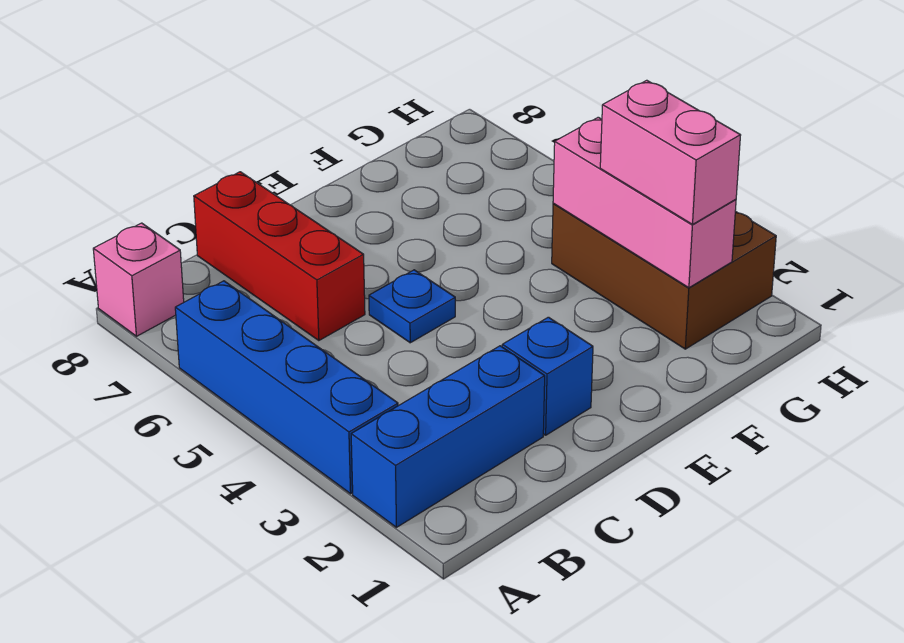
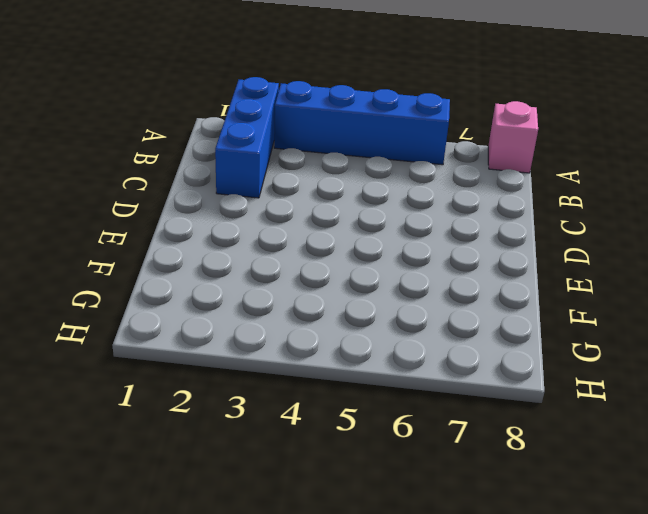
none -> red brick C6:C8 level 1
none -> blue brick D2 level 1

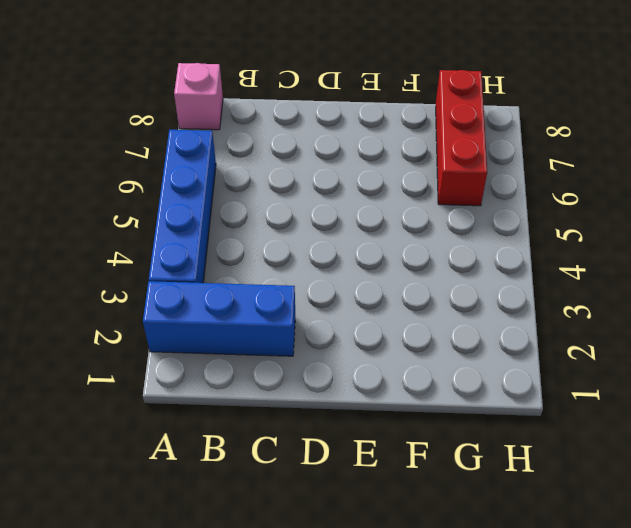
red brick G6:G8 level 1 -> red brick C6:C8 level 1
none -> blue brick D2 level 1
none -> blue plate D5 level 1

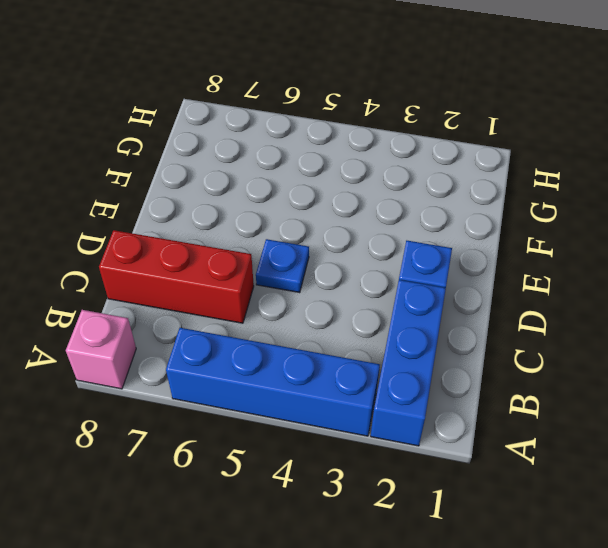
none -> brown brick G2:H4 level 1
none -> pink brick G2:G4 level 2

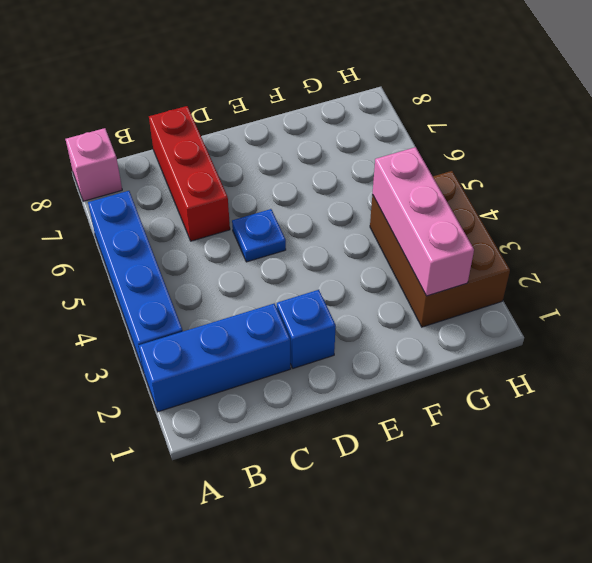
none -> pink brick G2:G3 level 3

